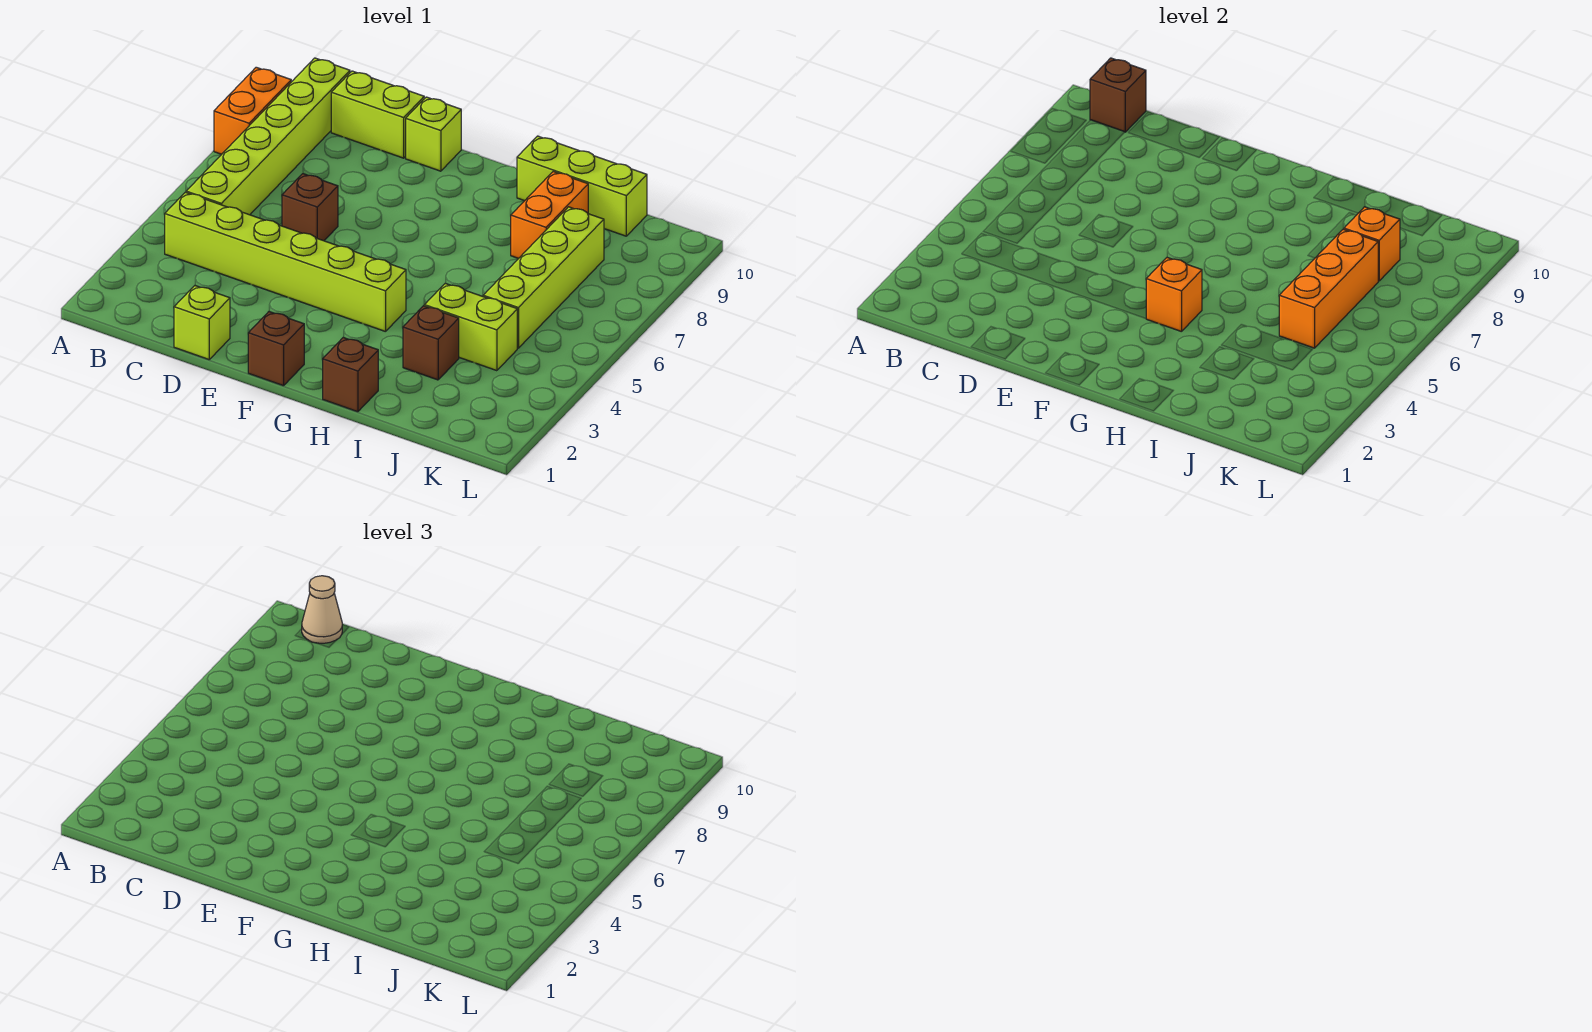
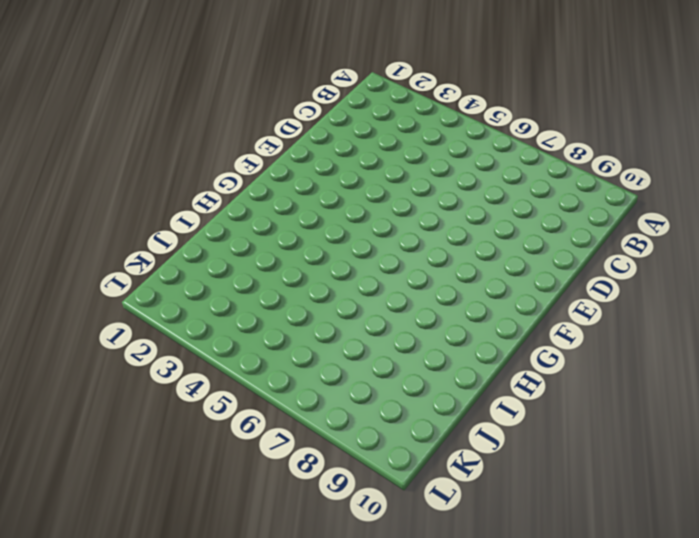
none -> orange brick A8:A9 level 1
none -> lime brick B4:G4 level 1
none -> lime brick B5:B10 level 1

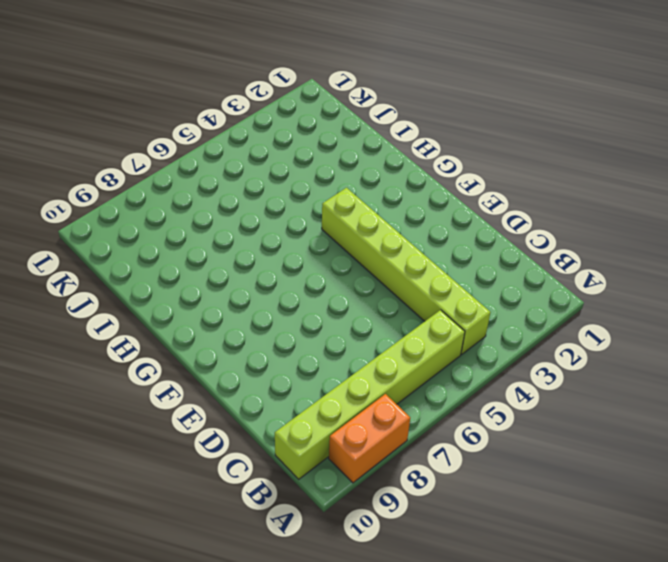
none -> lime brick C10:D10 level 1
none -> lime brick D1 level 1
none -> brown brick D6 level 1

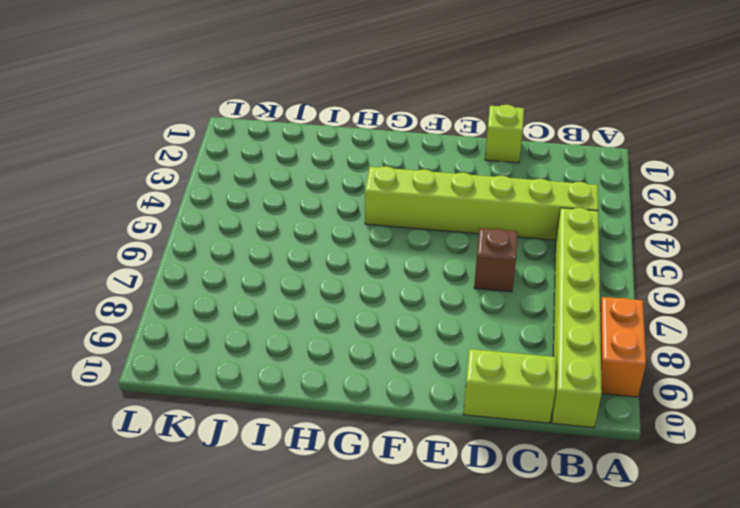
none -> lime brick E10 level 1
none -> brown brick F1 level 1
none -> brown brick H1 level 1

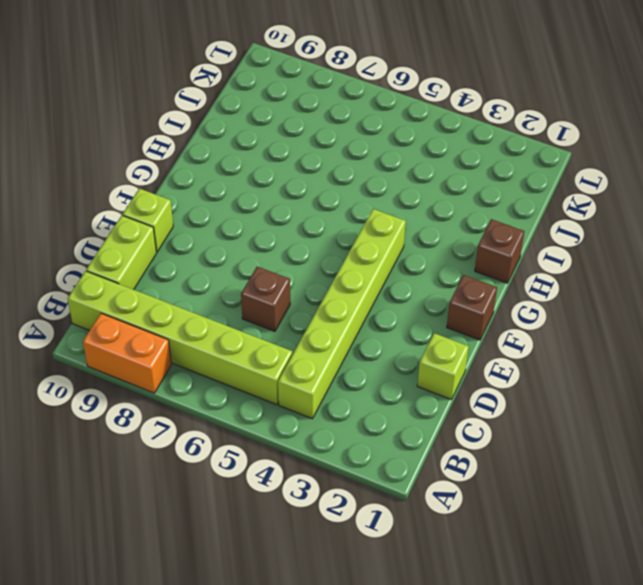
none -> lime brick H10:J10 level 1
none -> brown brick I3 level 1
none -> lime brick I4:J4 level 1

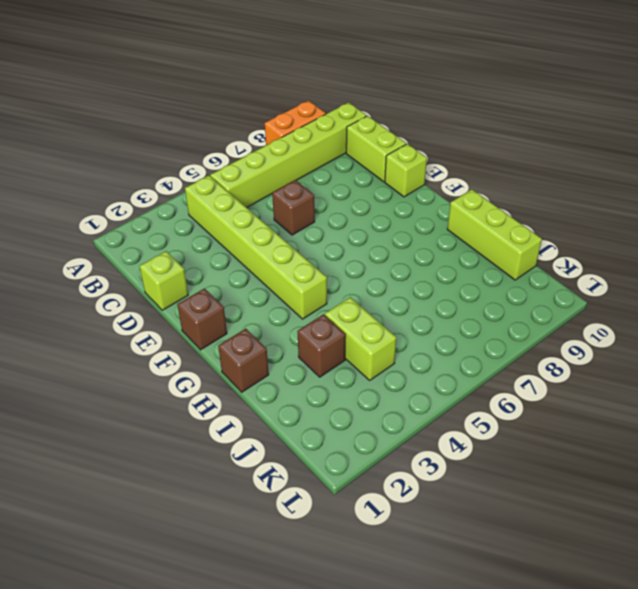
none -> orange brick I8:I9 level 1
none -> lime brick J5:J8 level 1
none -> brown brick B10 level 2

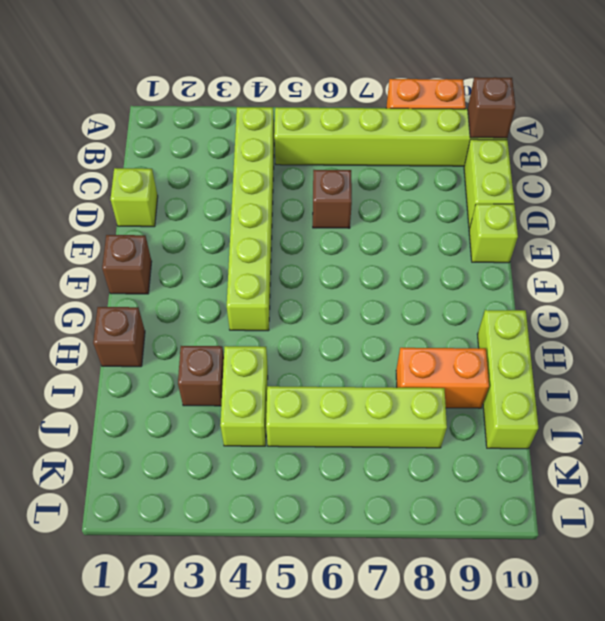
none -> orange brick G4 level 2
none -> orange brick J5:J7 level 2
none -> orange brick J8 level 2

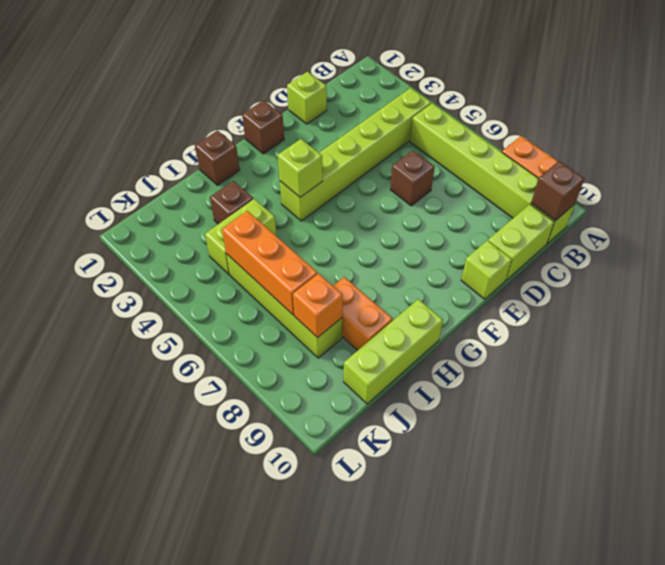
lime brick G4 level 2 -> orange brick G4 level 2
none -> tan cone B10 level 3

